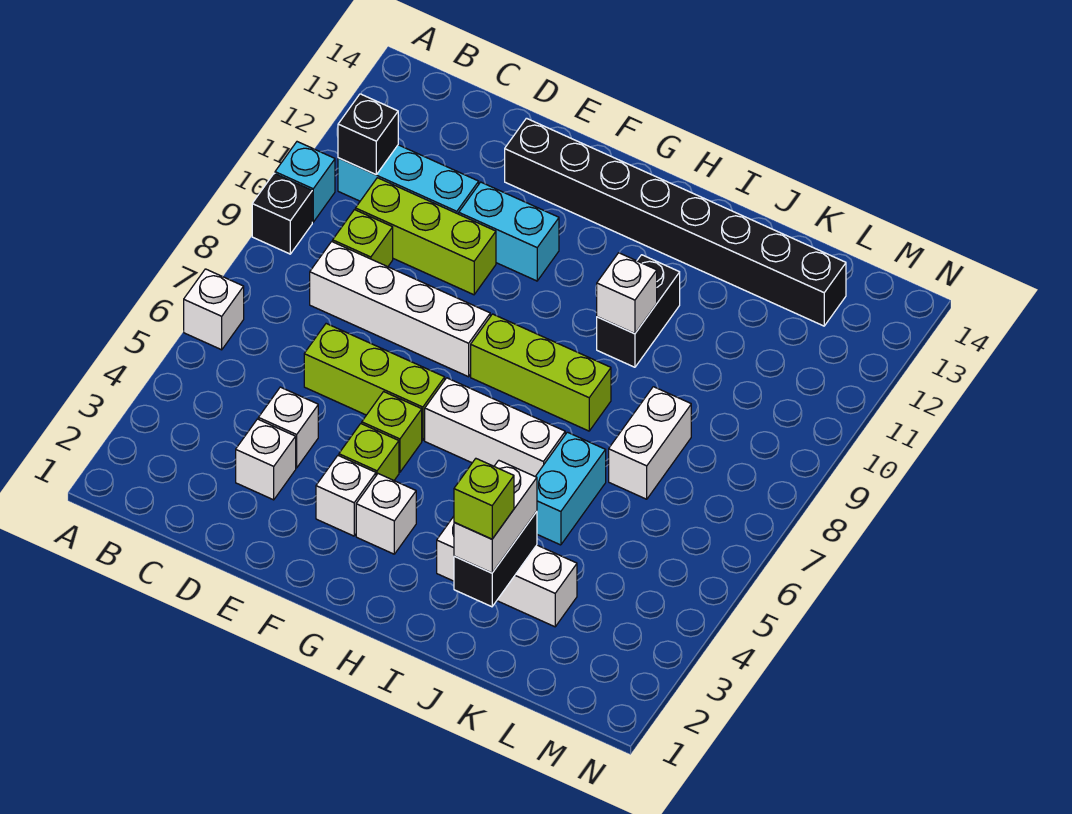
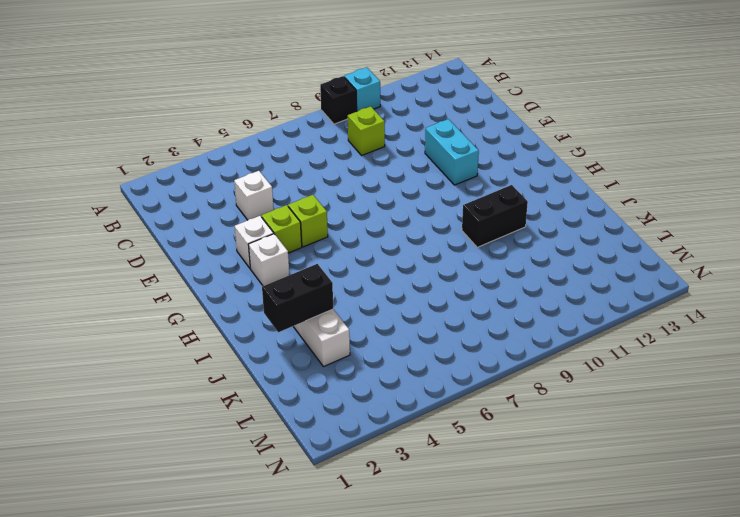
none -> white brick A6 level 1
none -> cyan brick B11:D11 level 1
none -> white brick C8:F8 level 1

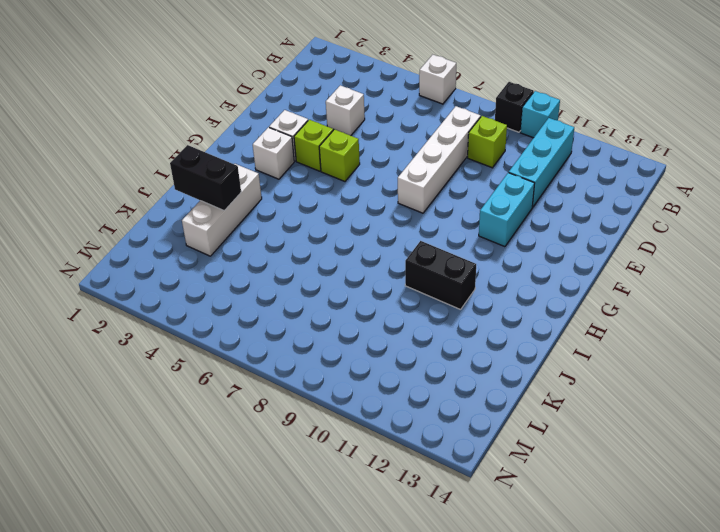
none -> lime brick C10:E10 level 1
none -> white brick D3 level 1
none -> lime brick D6:F6 level 1

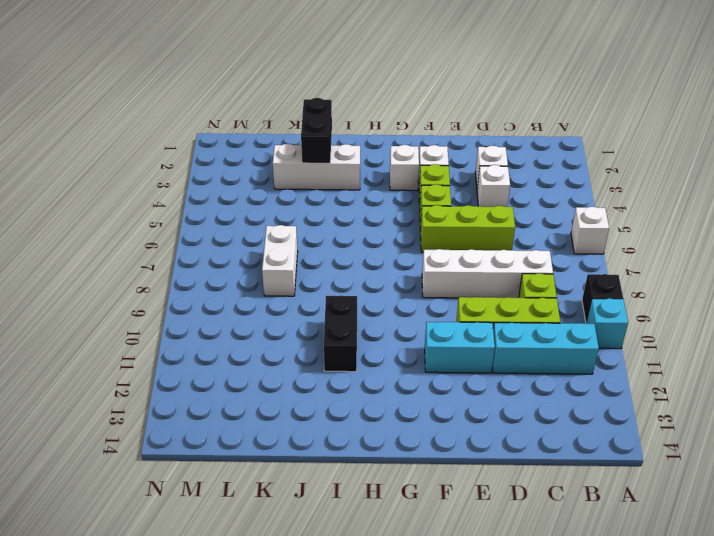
none -> black brick E13:L13 level 1
none -> white brick G6:I6 level 1
none -> lime brick G8:I8 level 1

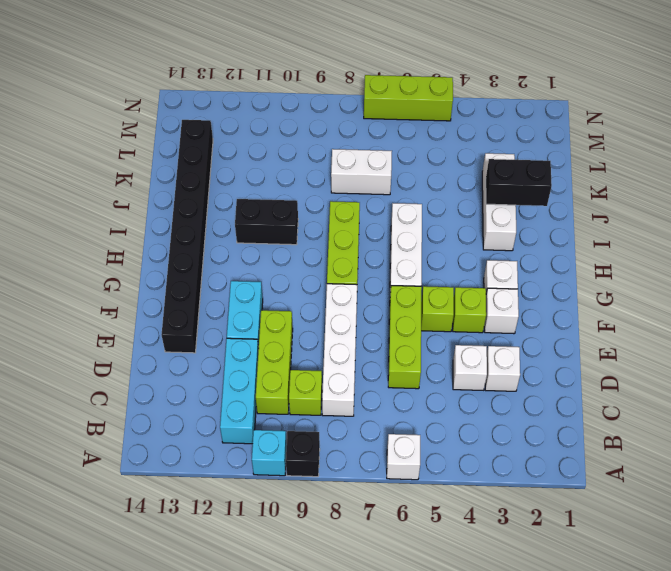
lime brick N5:N7 level 1 -> none
none -> cyan brick J5:J6 level 1
none -> black brick B11 level 2
none -> white brick I10 level 2

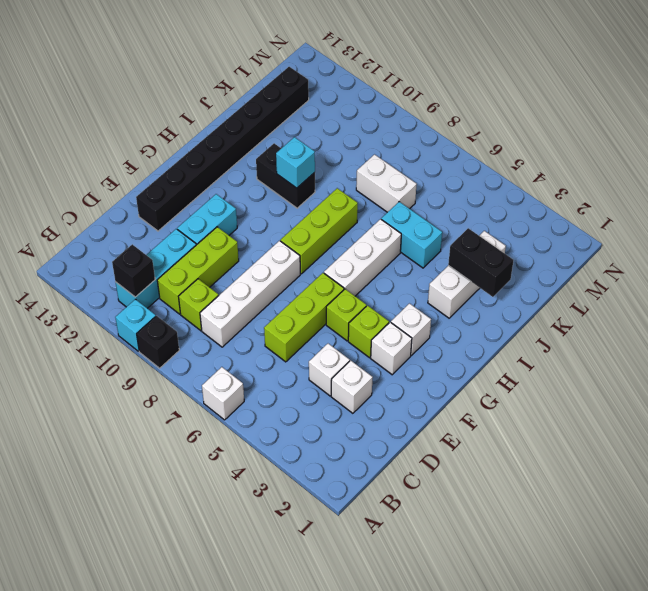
cyan brick I10 level 2 -> white brick I10 level 2
none -> white brick J2:J3 level 3
none -> lime brick J2 level 4

